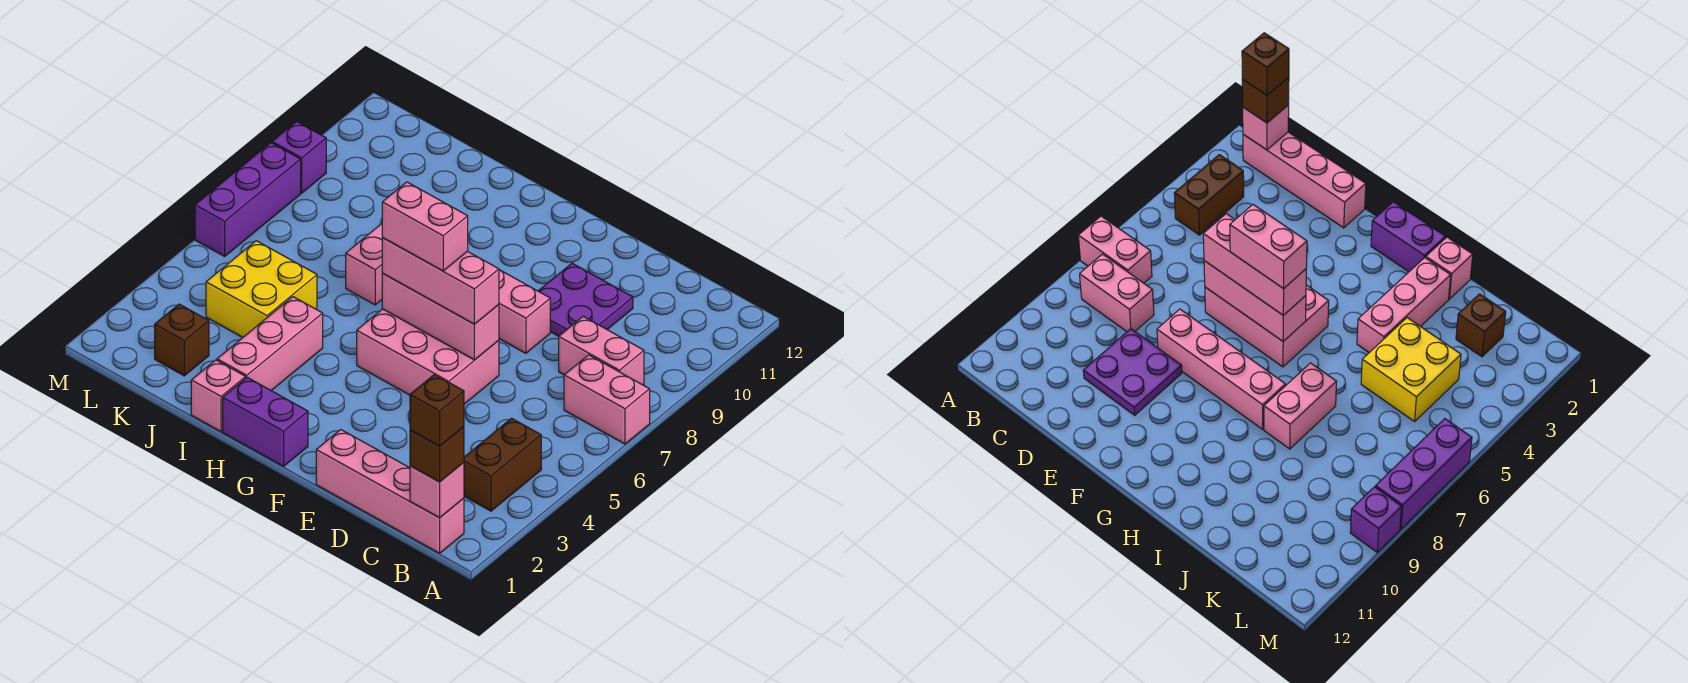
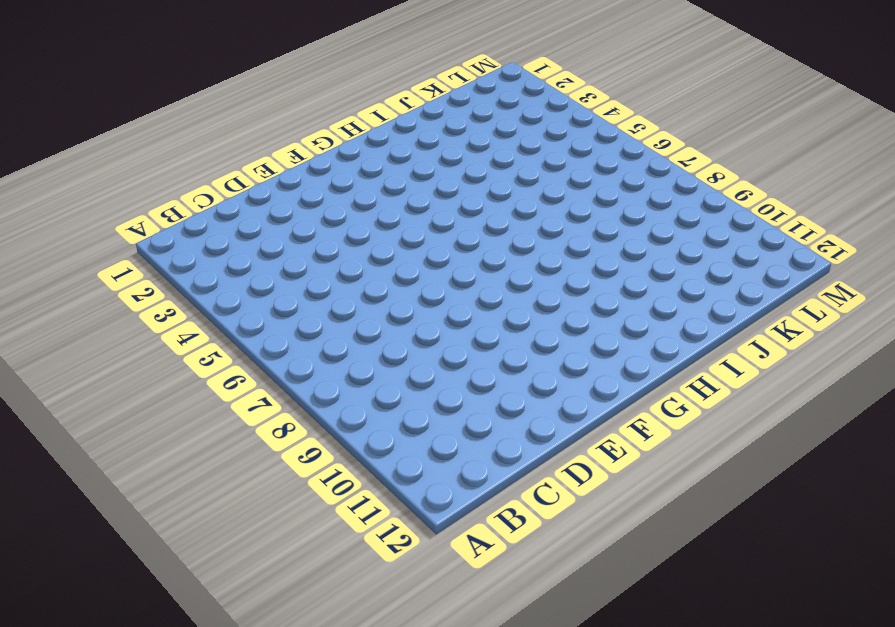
none -> pink brick A7:B7 level 1
none -> pink brick B1:E1 level 1
none -> brown brick B3:B4 level 1

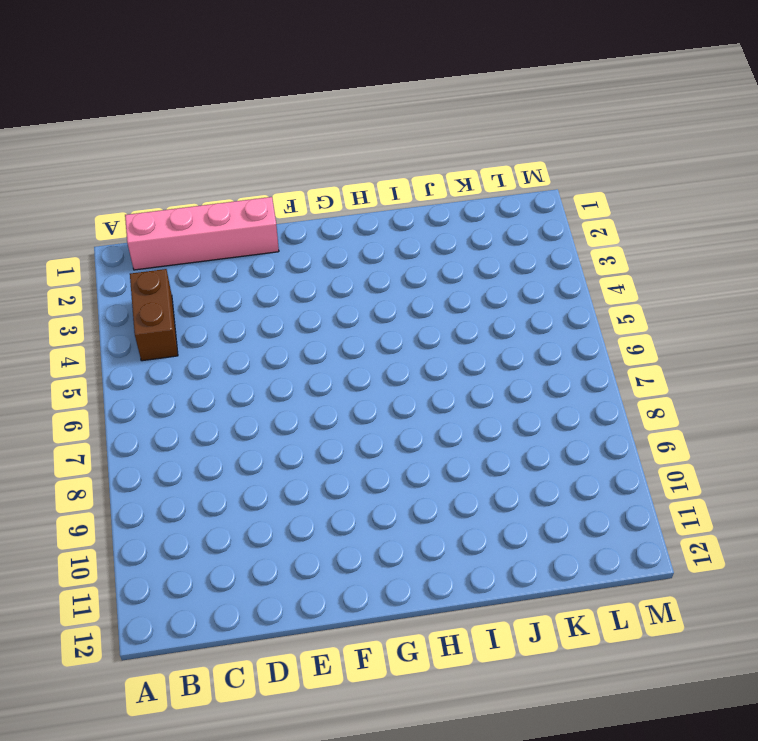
none -> pink brick A7:B7 level 1
none -> pink brick B8:C8 level 1
none -> purple plate D9:E10 level 1

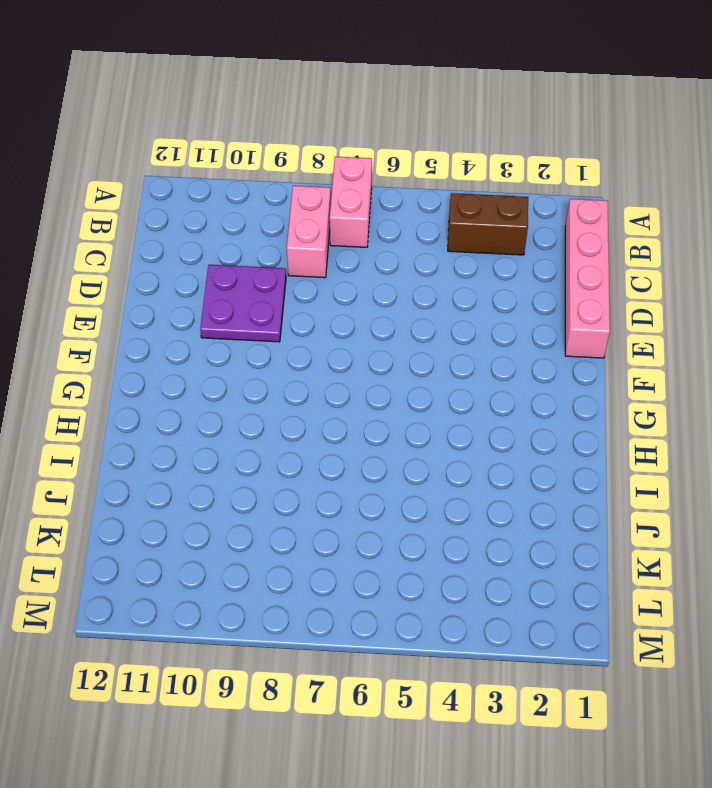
none -> pink brick E5:G6 level 1
none -> pink brick E8:H8 level 1
none -> purple brick G1:H1 level 1

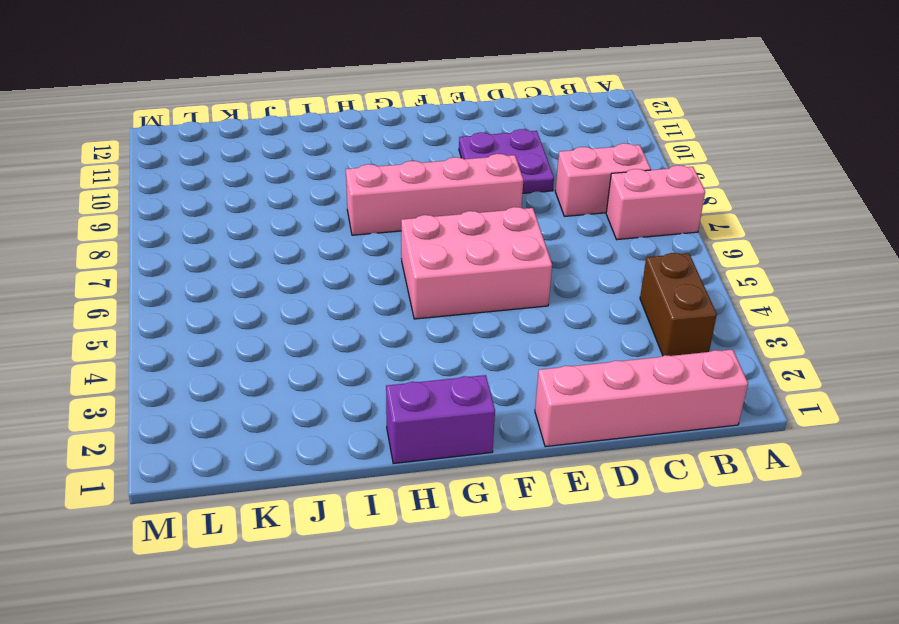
none -> pink brick I1 level 1
none -> pink brick I2:I4 level 1
none -> pink brick I7:I8 level 1

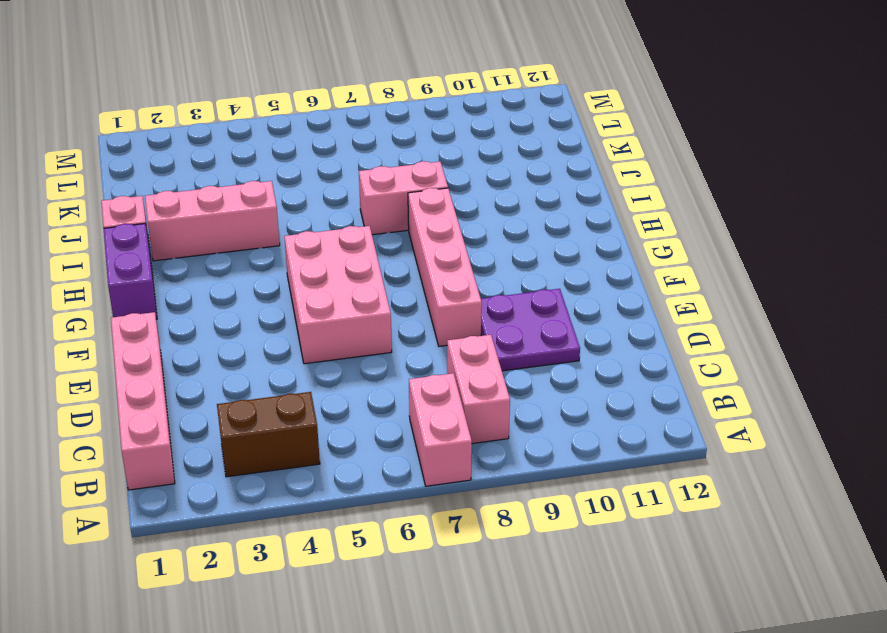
none -> yellow brick J4:K5 level 1
none -> brown brick K2 level 1
none -> purple brick M6:M8 level 1

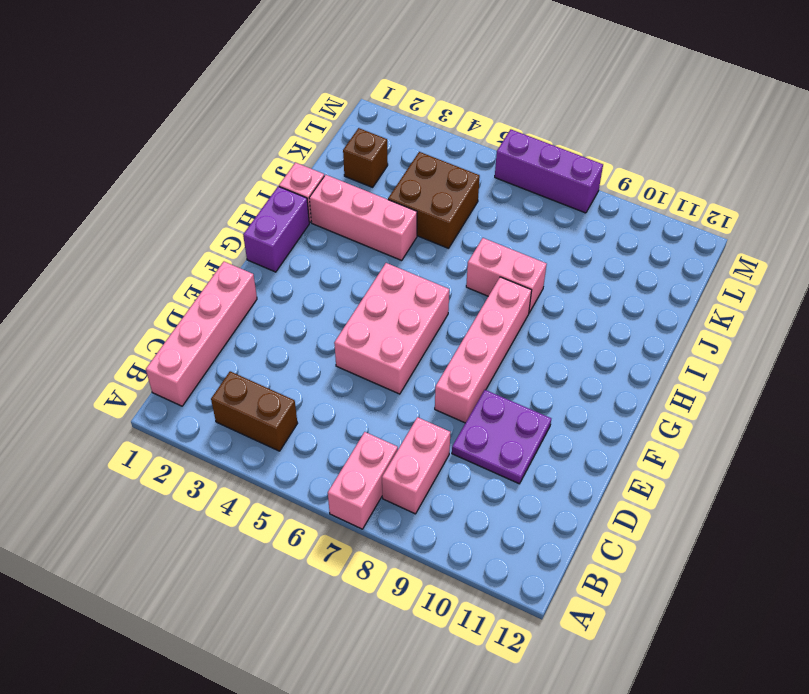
brown brick J4:K5 level 1 -> yellow brick J4:K5 level 1
none -> purple brick M9 level 1
none -> pink brick B1 level 2
none -> pink brick E6:G6 level 2

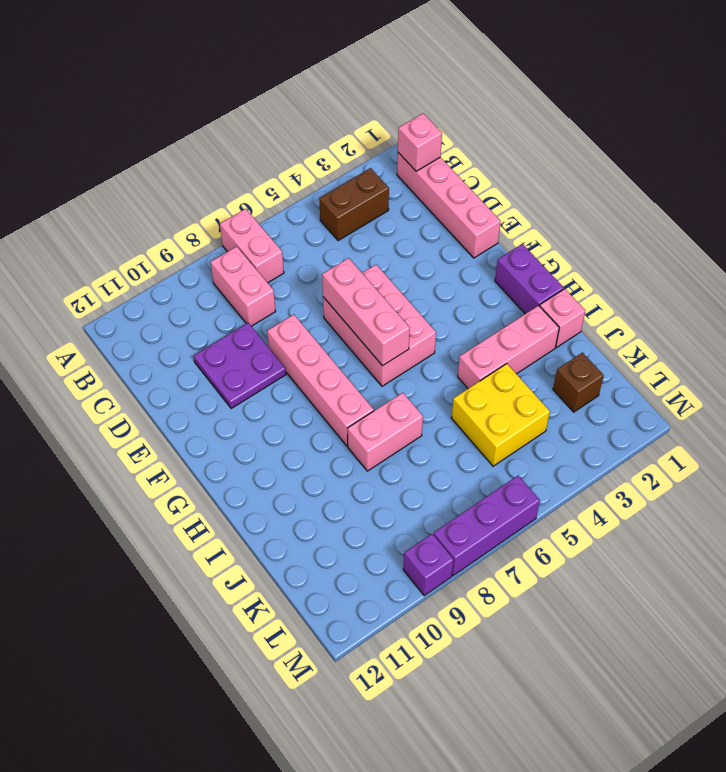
none -> brown brick B1 level 3
none -> pink brick E6:G6 level 3
none -> brown brick B1 level 4

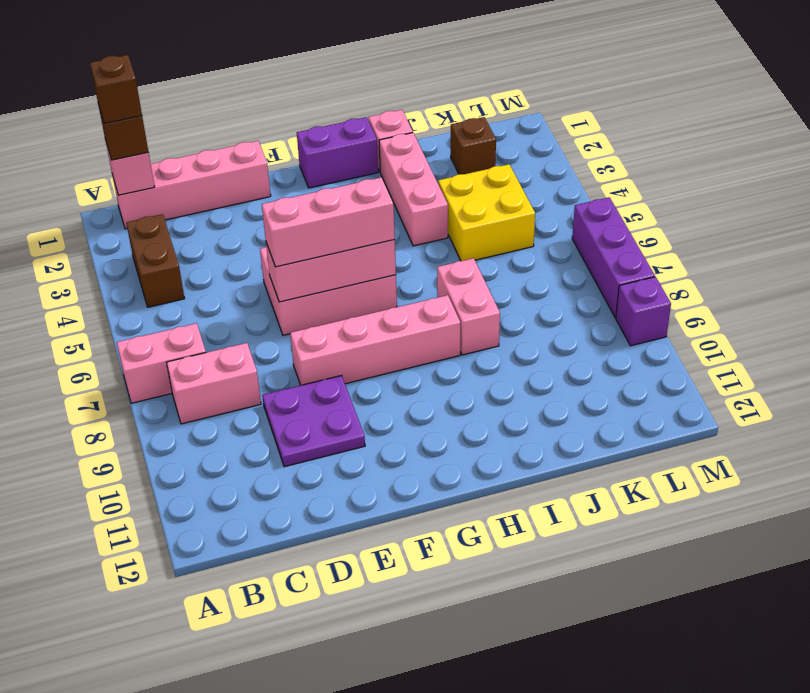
none -> pink brick F6:G6 level 4

